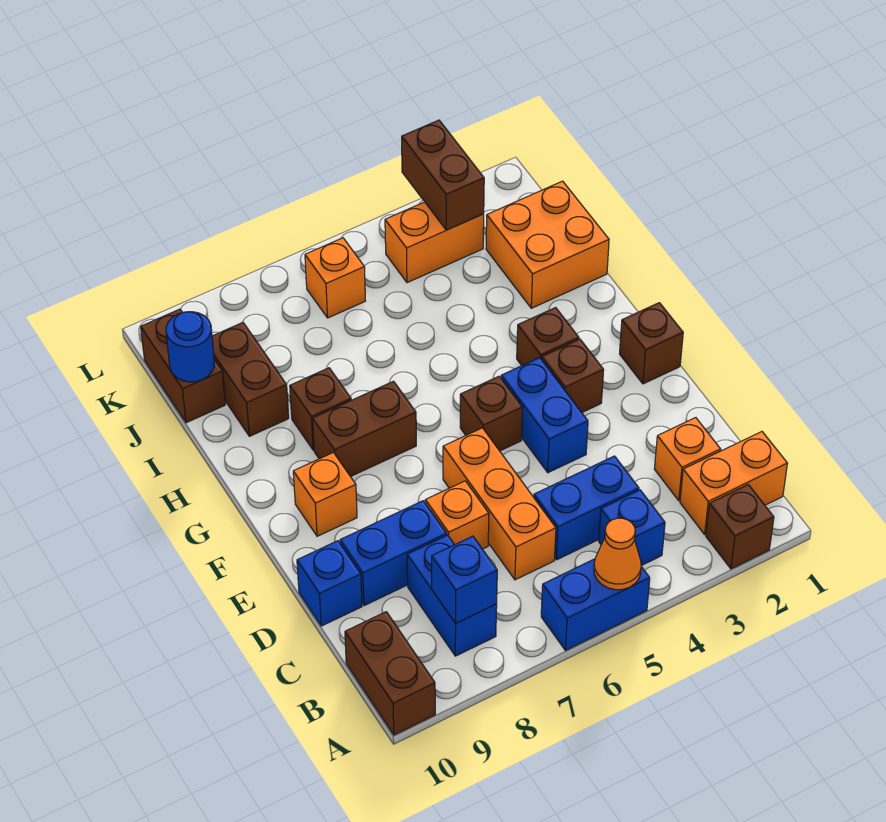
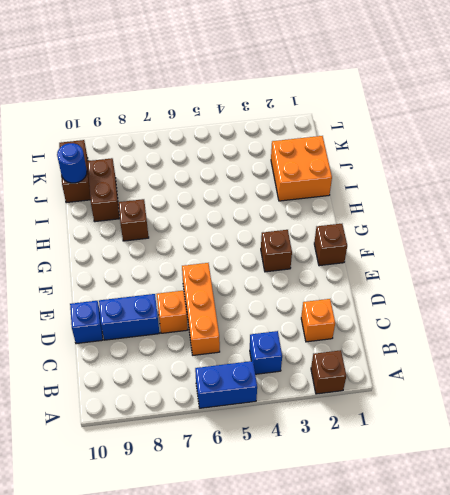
none -> brown brick A10:B10 level 1
none -> orange brick B1:B2 level 1
none -> blue brick B8:C8 level 1

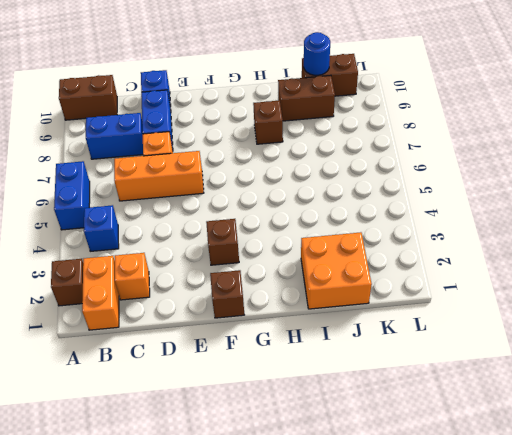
none -> blue brick C4:C5 level 1
none -> blue brick E4:F4 level 1
none -> brown brick F5 level 1

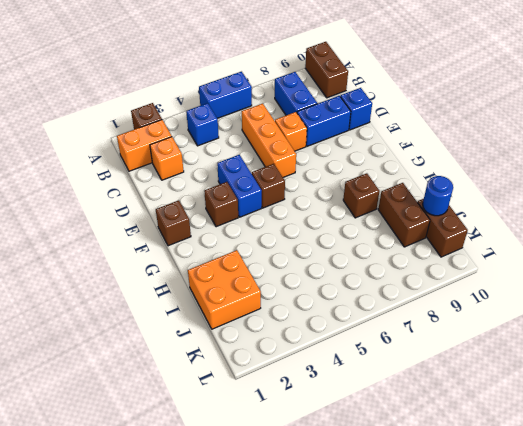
none -> blue brick C4:C5 level 1
none -> orange brick F9 level 1
none -> brown brick G3 level 1

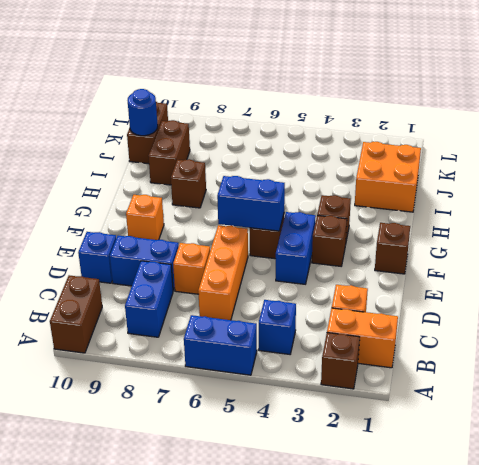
blue brick F5:F6 level 2 -> blue brick C4:C5 level 1
none -> brown brick G7:G8 level 1
none -> orange brick K3:K4 level 1
none -> orange brick K6 level 1

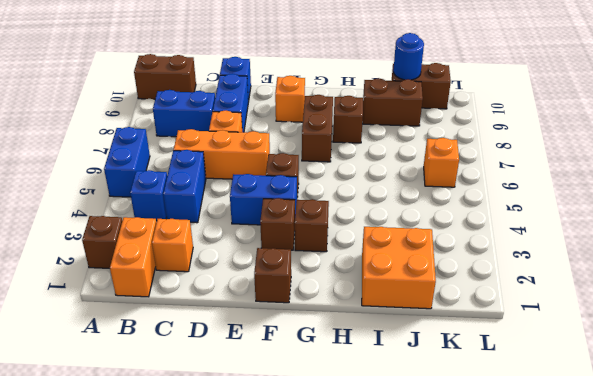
none -> orange brick K3:K4 level 1
none -> orange cone A5 level 2
none -> blue brick B8 level 2

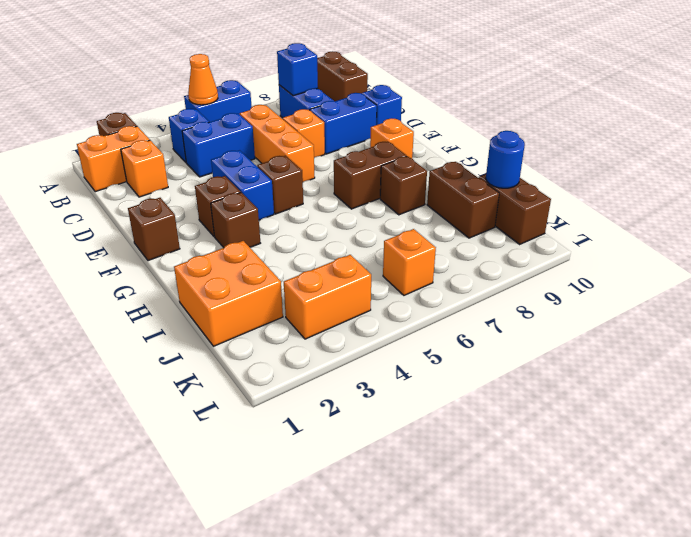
none -> brown brick K3:L3 level 2

